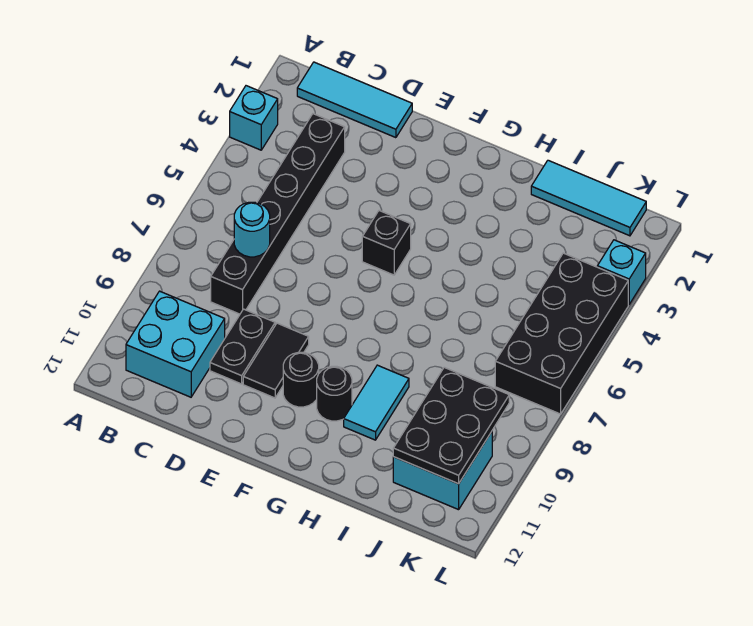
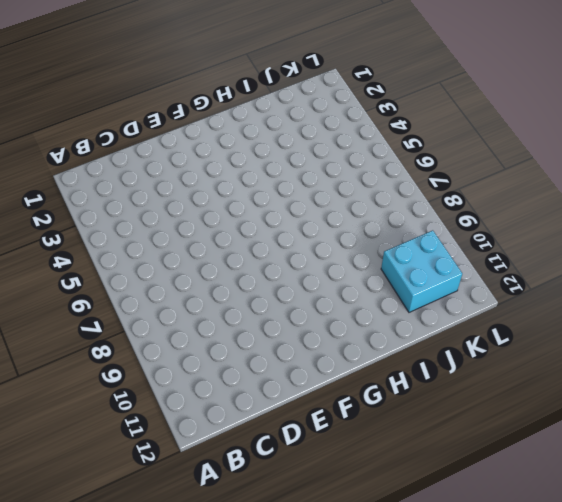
none -> cyan brick A3 level 1
none -> cyan tile B1:D1 level 1
none -> cyan brick B10:C11 level 1

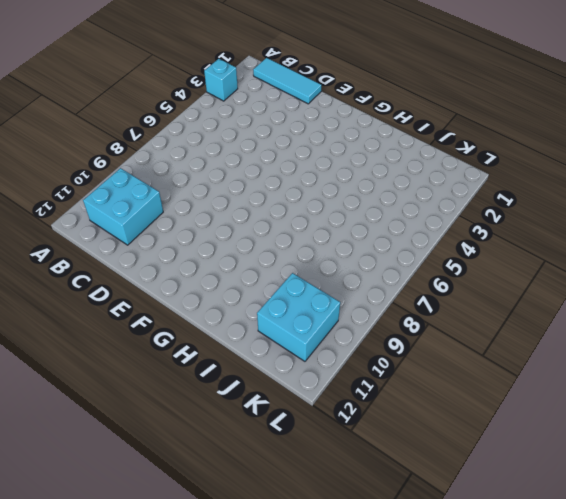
none -> black brick C3:C8 level 1
none -> black plate D9:D10 level 1
none -> black tile E9:E10 level 1

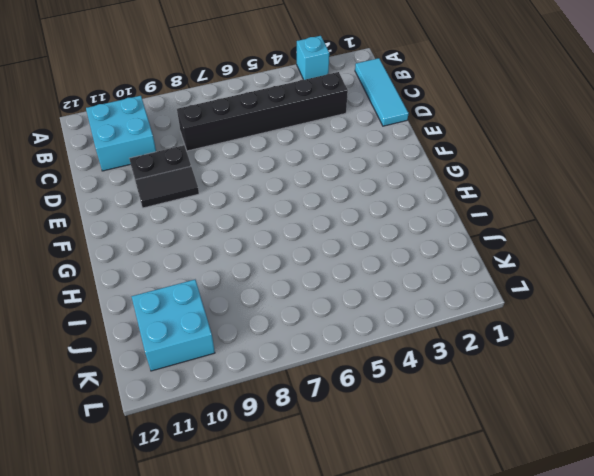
none -> black brick F5 level 1
none -> black round brick F10 level 1
none -> black round brick G10 level 1

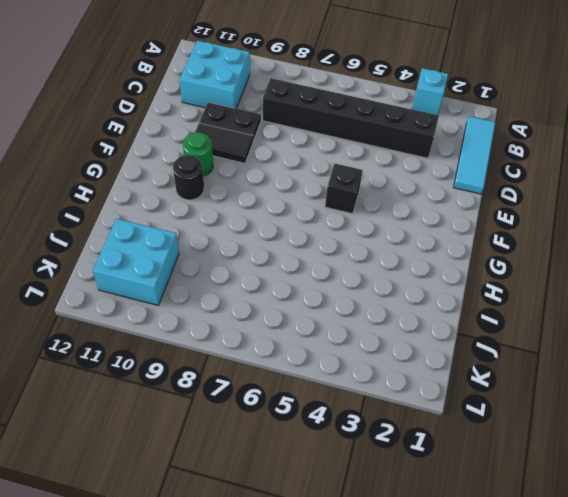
green round brick F10 level 1 -> black round brick F10 level 1
none -> cyan tile H9:H10 level 1
none -> cyan tile I1:K1 level 1
none -> black brick K4:L7 level 1

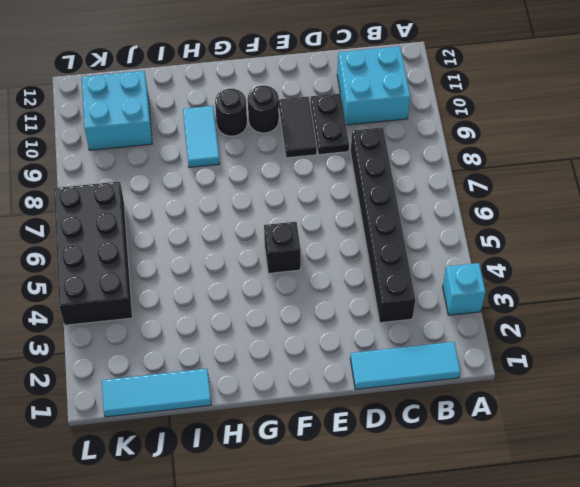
none -> cyan brick L3 level 1
none -> cyan round brick C7 level 2
none -> black plate J9:K11 level 2

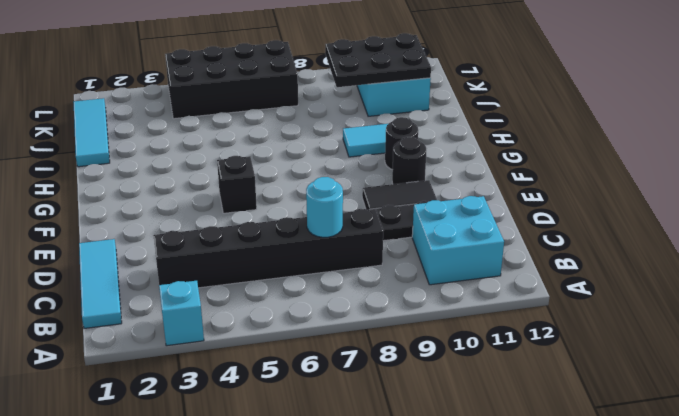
none -> cyan brick L3 level 1

